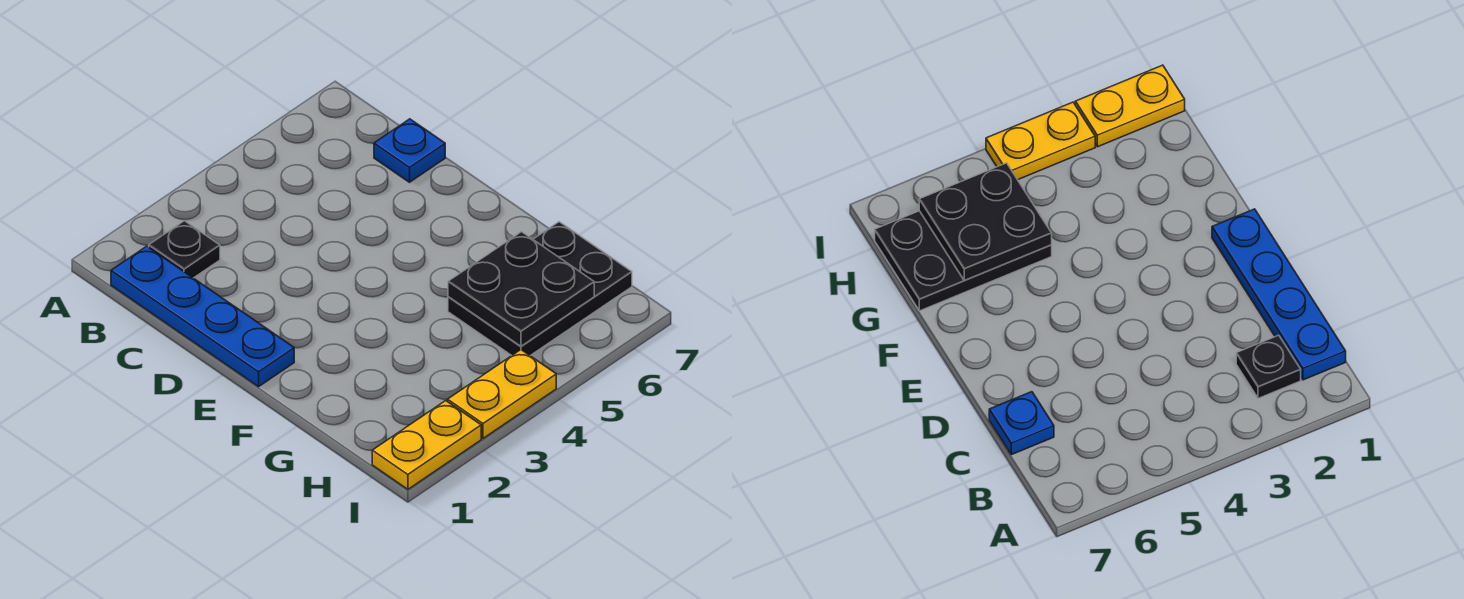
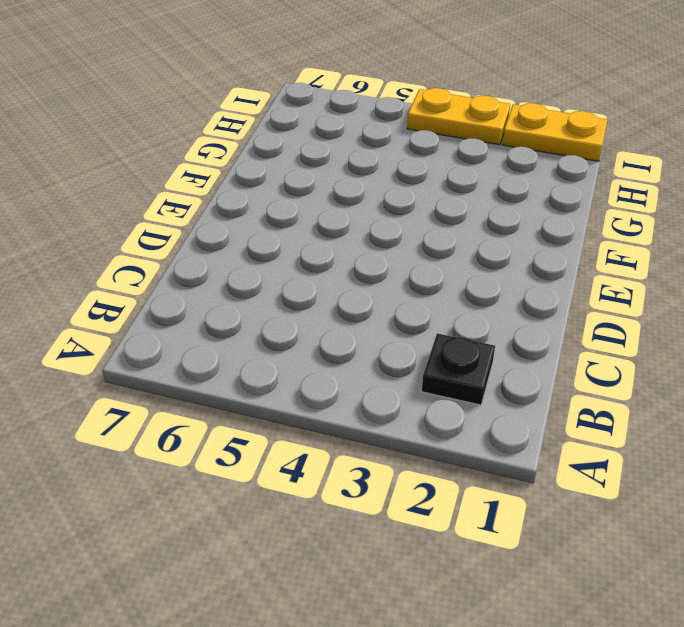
none -> blue plate B1:E1 level 1
none -> blue plate C7 level 1

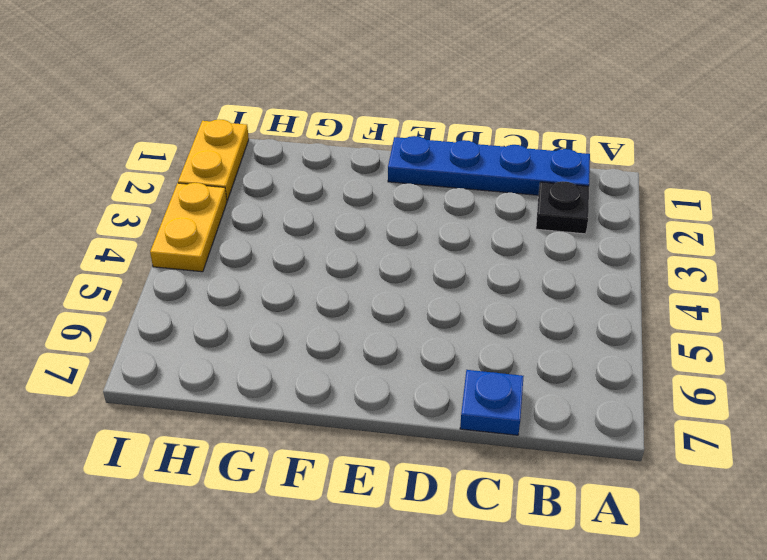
none -> black plate G5:H7 level 1
none -> black plate G5:H6 level 2

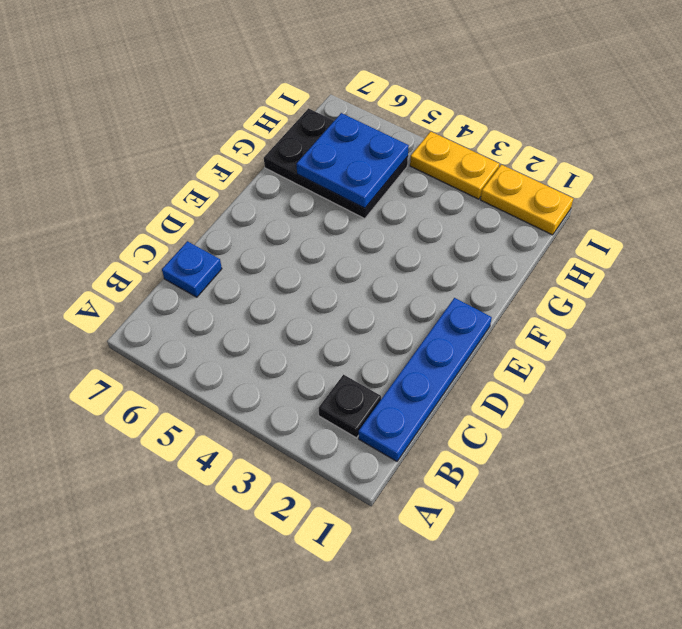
blue plate G5:H6 level 2 -> black plate G5:H6 level 2

